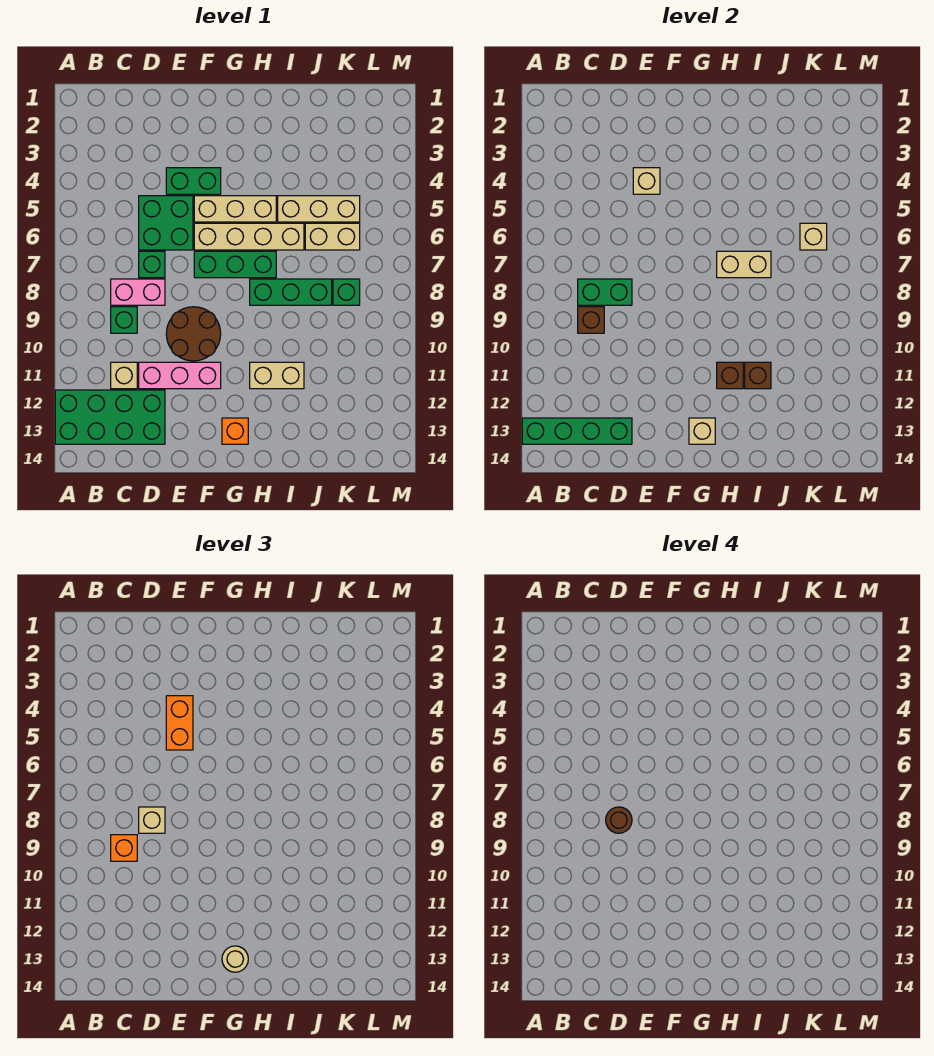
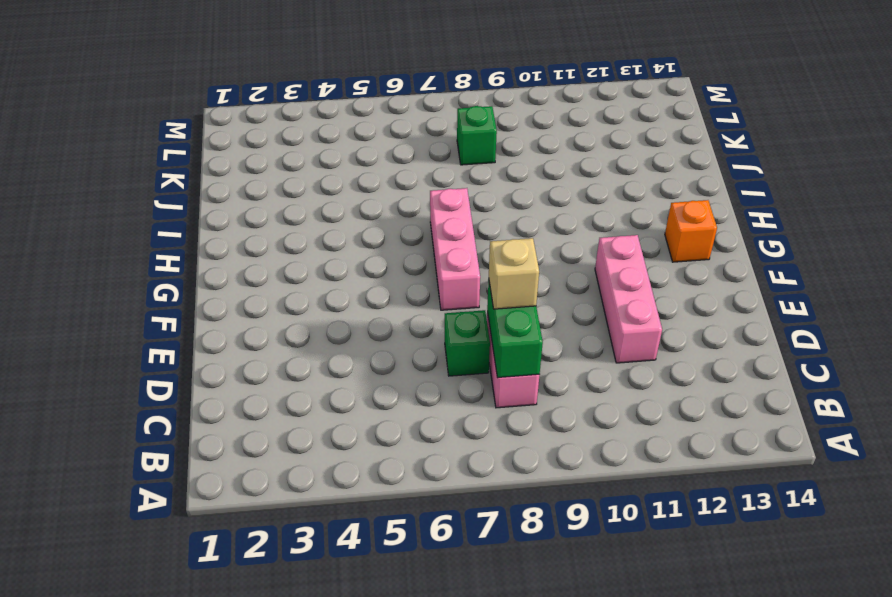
pink brick F7:H7 level 1 -> green brick F7:H7 level 1
none -> green brick A12:D13 level 1
none -> green brick C9 level 1
none -> tan brick C11 level 1
none -> green brick D5:E6 level 1

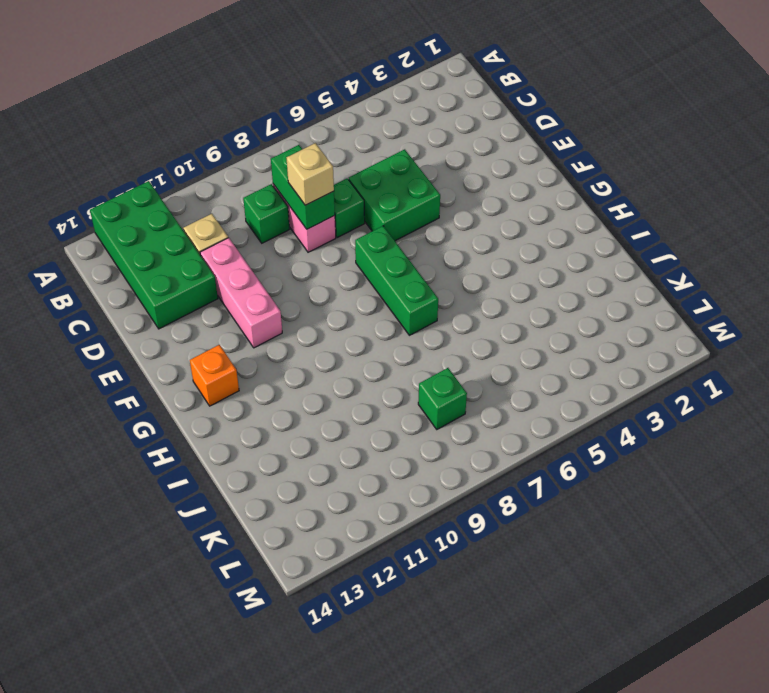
none -> green brick E4:F4 level 1
none -> brown round brick E9:F10 level 1
none -> tan brick F5:H5 level 1
none -> tan brick F6:I6 level 1

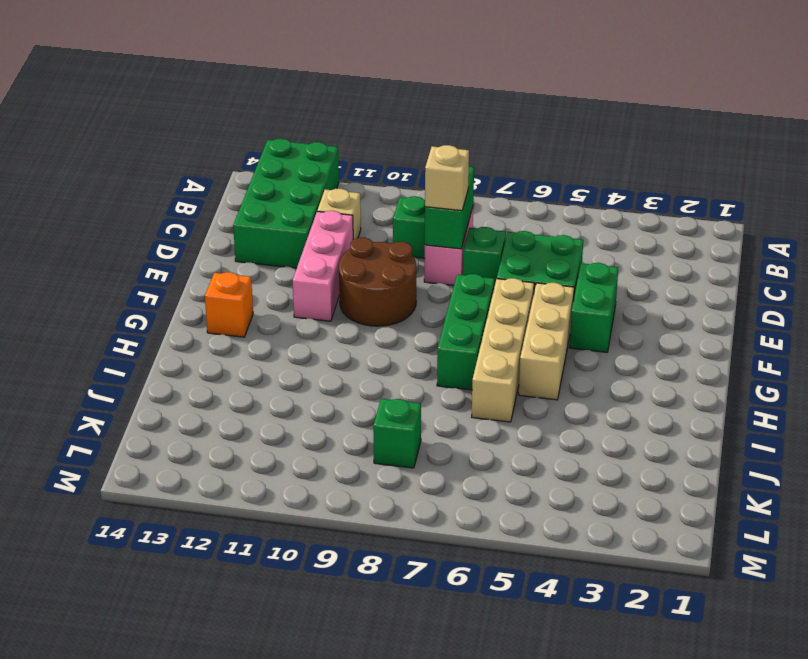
none -> green brick H8:J8 level 1
none -> tan brick H11:I11 level 1
none -> tan brick I5:K5 level 1
none -> tan brick J6:K6 level 1

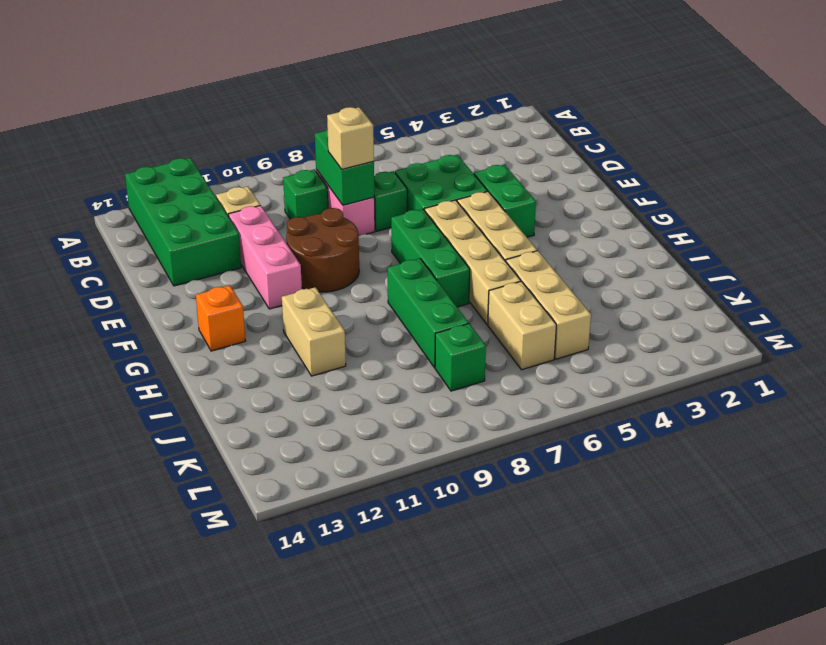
none -> green brick A13:D13 level 2
none -> brown brick C9 level 2
none -> tan brick E4 level 2
none -> tan brick G13 level 2

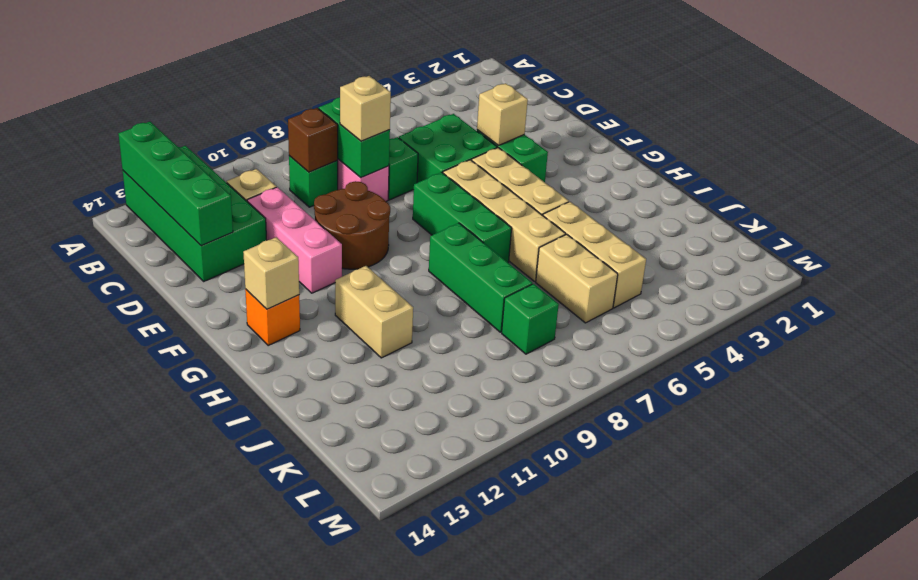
none -> tan brick H7:I7 level 2
none -> brown brick H11 level 2
none -> brown brick I11 level 2
none -> tan brick K6 level 2

